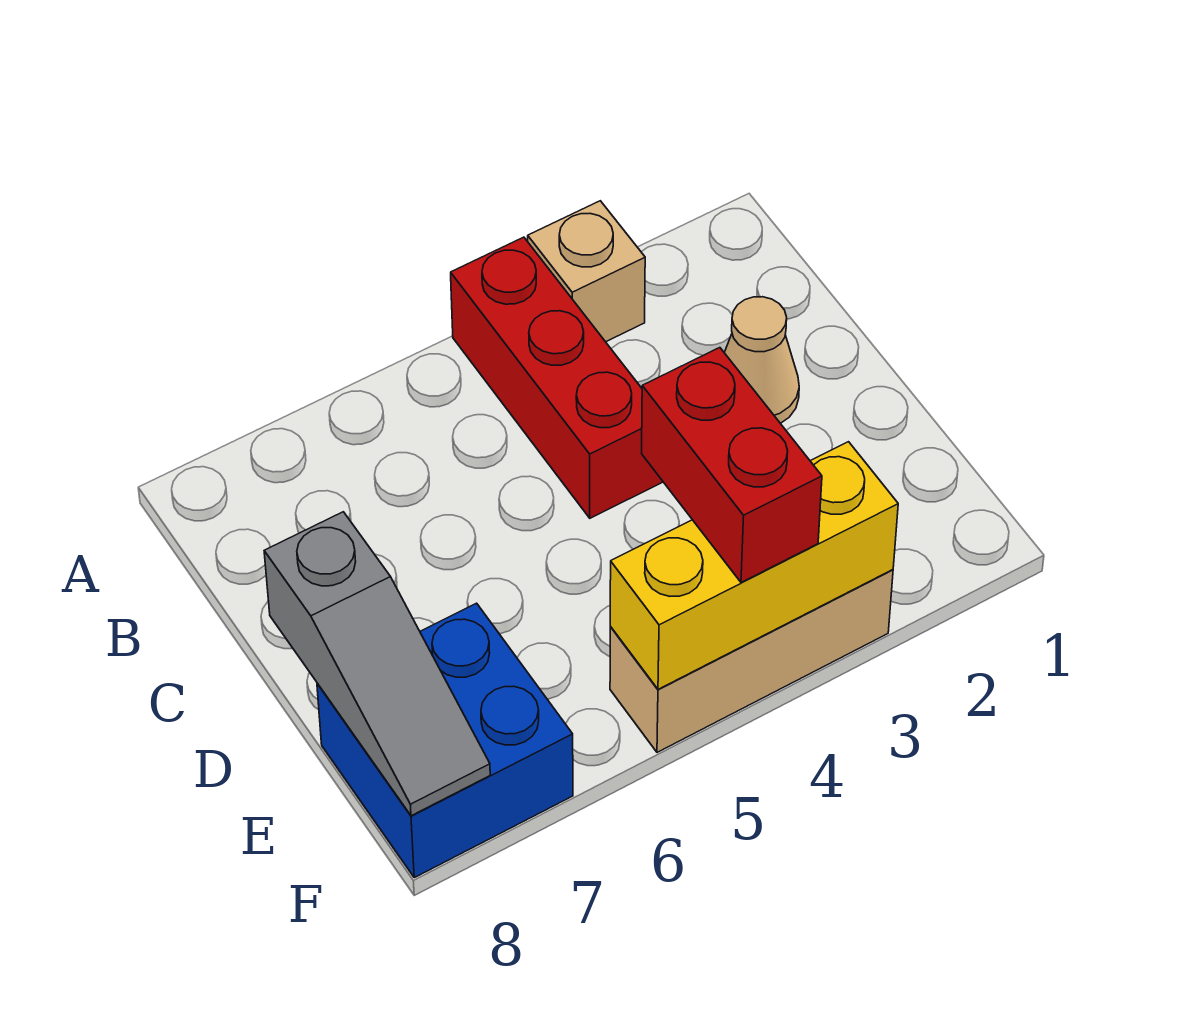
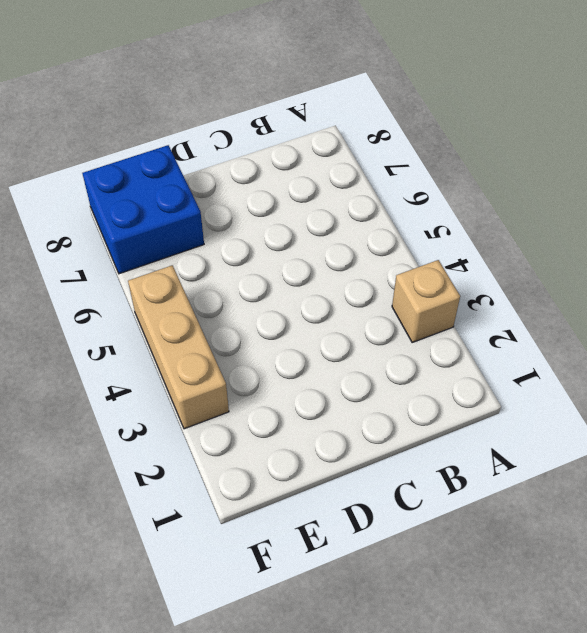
none -> red brick A4:C4 level 1
none -> tan cone C2 level 1

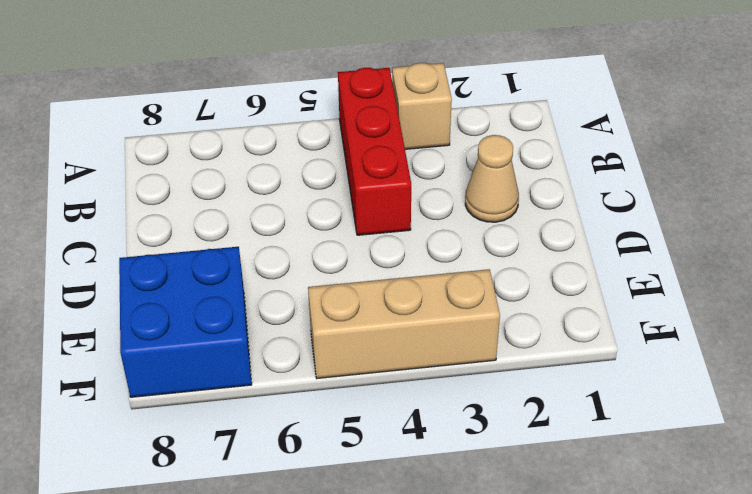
none -> grey slope D8:F8 level 2 top D
none -> yellow brick F3:F5 level 2

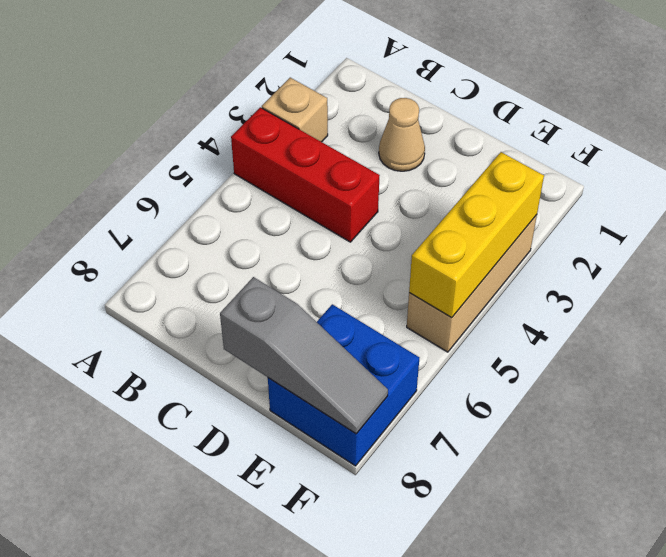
none -> red brick E4:F4 level 3

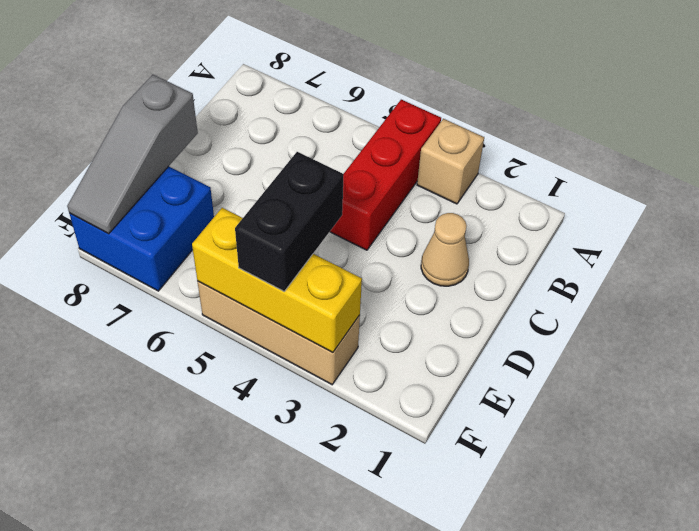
black brick E4:F4 level 3 -> red brick E4:F4 level 3

